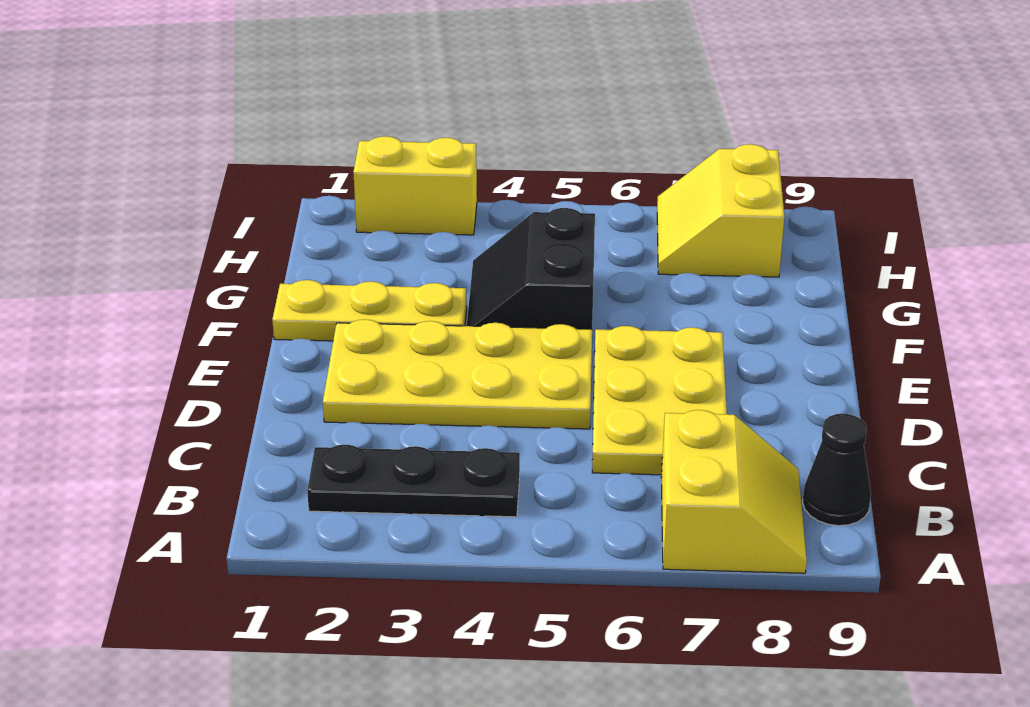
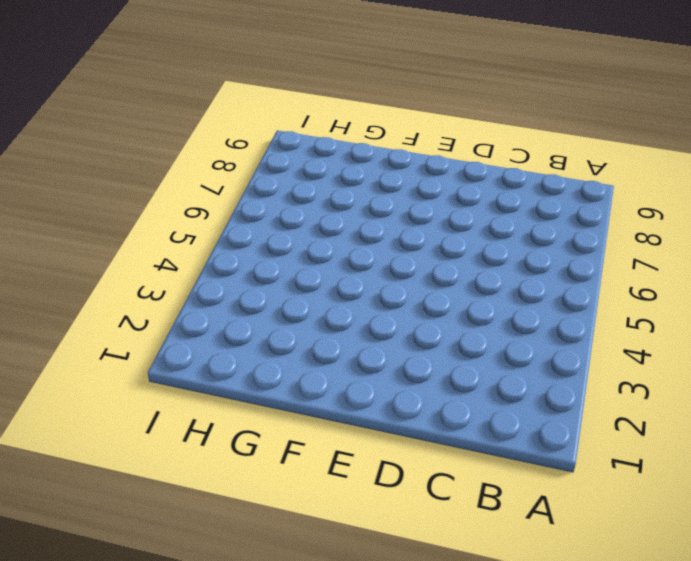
none -> yellow slope A7:B8 level 1 top 7
none -> black plate B2:B4 level 1

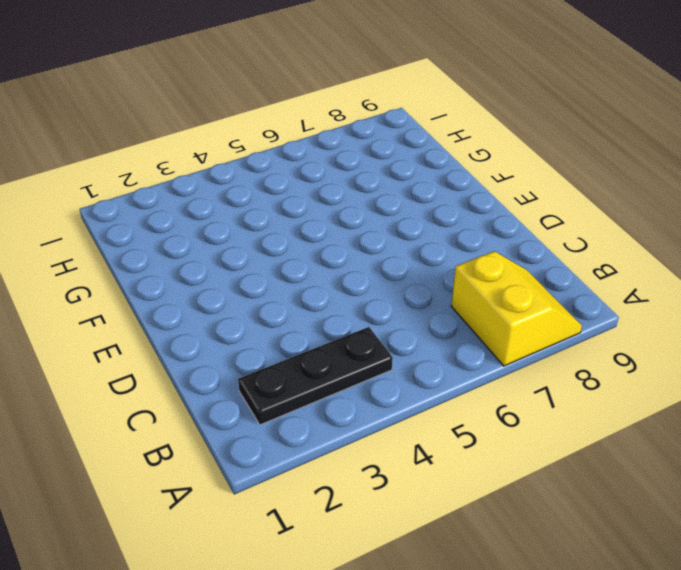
none -> black cone B9 level 1
none -> yellow plate C6:E7 level 1

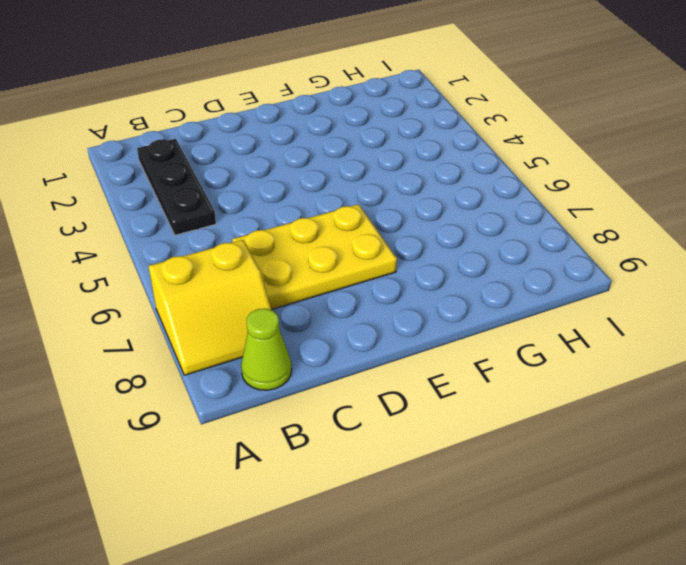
lime cone B9 level 1 -> black cone B9 level 1
none -> yellow plate D2:E5 level 1
none -> yellow plate F1:F3 level 1

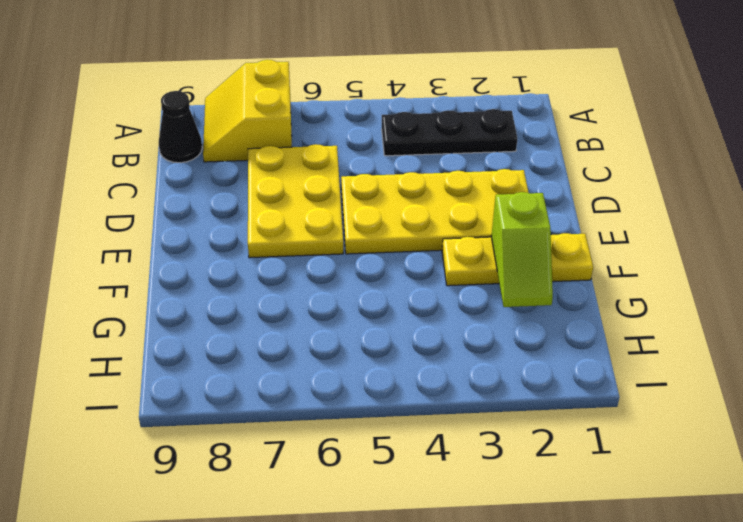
lime slope F2:G2 level 2 top F -> none
none -> black slope F4:G5 level 1 top 5
none -> yellow slope H7:I8 level 1 top 8

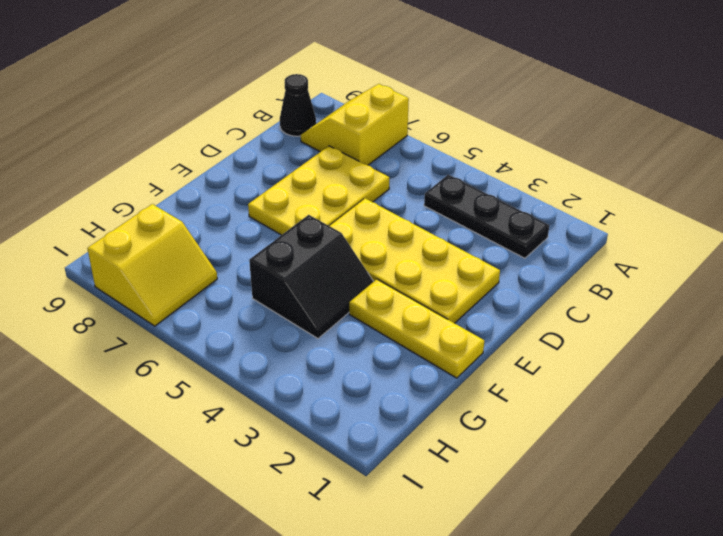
none -> yellow brick I2:I3 level 1

